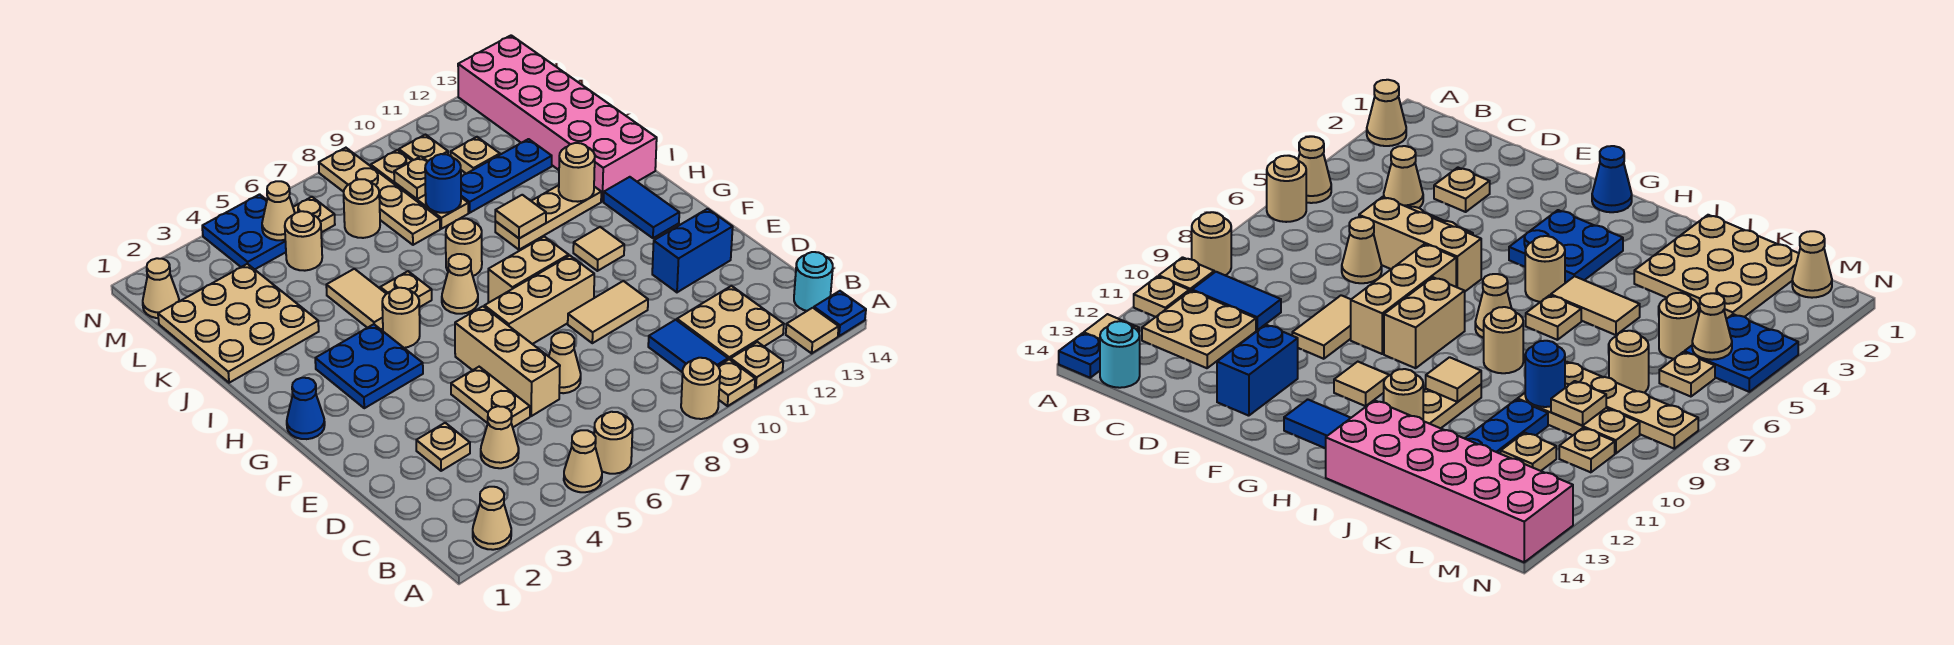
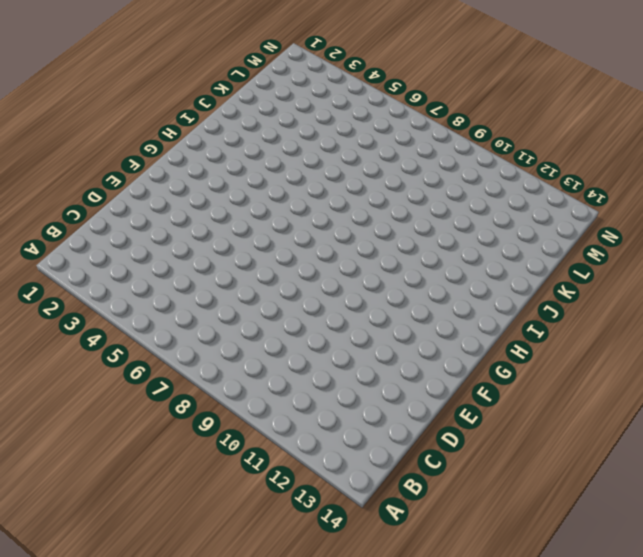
none -> tan cone A2 level 1
none -> tan cone A5 level 1
none -> tan round brick A6 level 1
none -> tan round brick A9 level 1

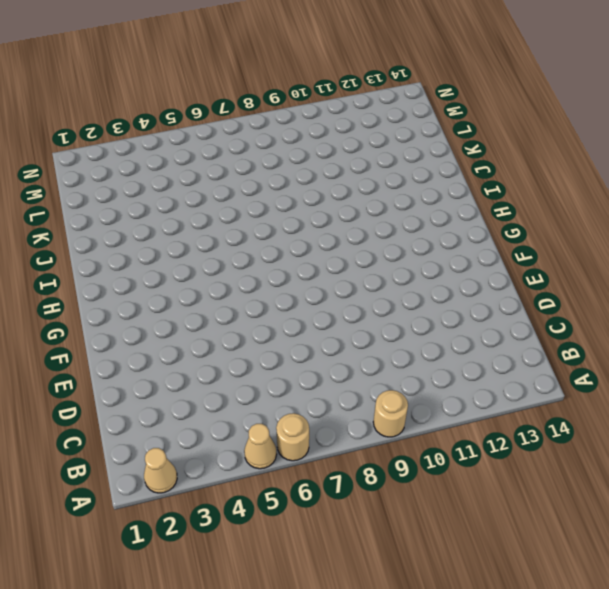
none -> tan plate A10 level 1
none -> tan plate A11 level 1
none -> tan tile A13 level 1
none -> blue plate A14 level 1

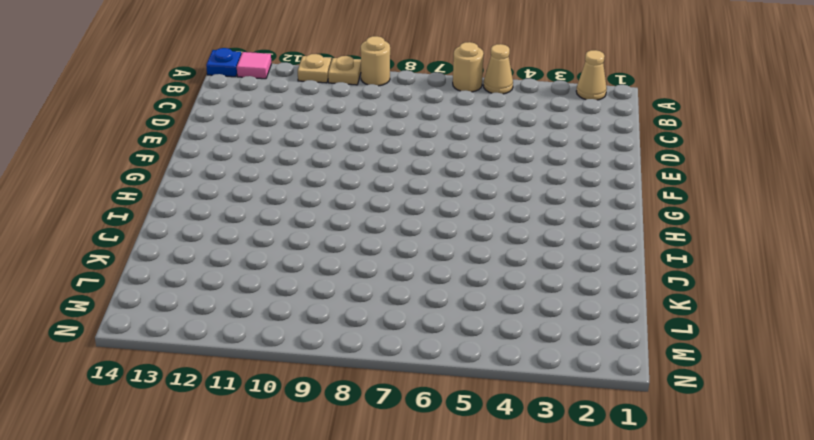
pink tile A13 level 1 -> tan tile A13 level 1
none -> blue tile B10:C10 level 1
none -> tan plate B11:C12 level 1
none -> cyan round brick B14 level 1
none -> tan cone C4 level 1

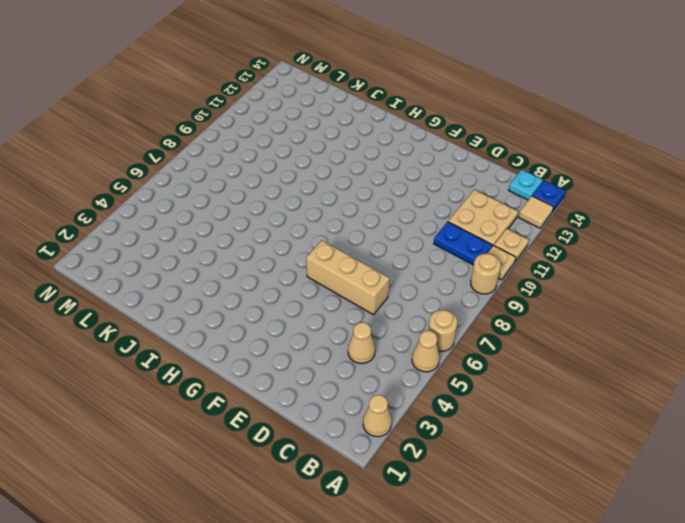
blue plate B10:C10 level 1 -> blue tile B10:C10 level 1
cyan plate B14 level 1 -> cyan round brick B14 level 1
none -> tan plate D3 level 1
none -> tan plate D5:E5 level 1
none -> tan cone D7 level 1
none -> tan tile E9:E10 level 1

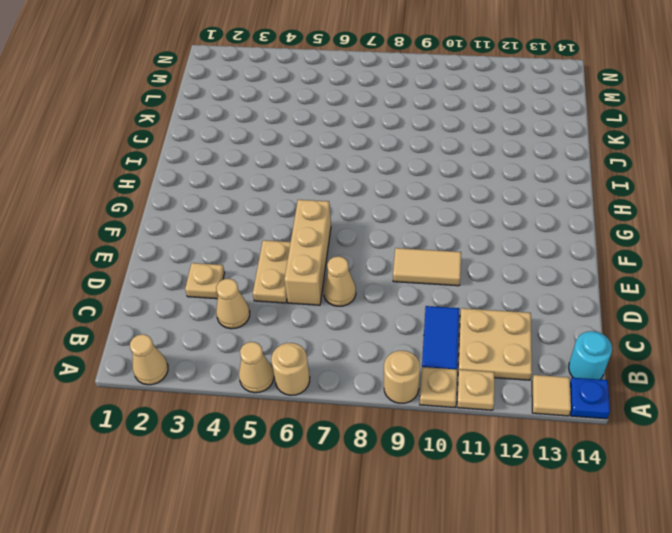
none -> blue brick E12:E13 level 1
none -> tan brick F7:F9 level 1
none -> blue cone G1 level 1
none -> blue plate G3:H4 level 1

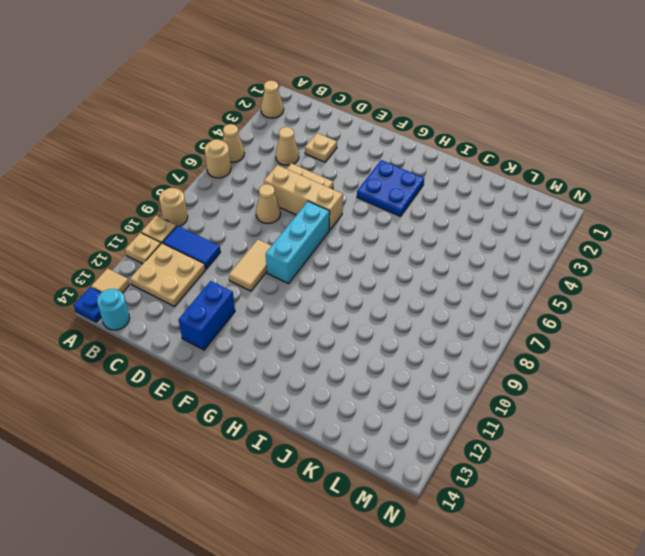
cyan brick F7:F9 level 1 -> tan brick F7:F9 level 1
none -> blue cone G1 level 1
none -> tan brick G8:G9 level 1
none -> tan tile G11 level 1
none -> blue tile G13:H13 level 1

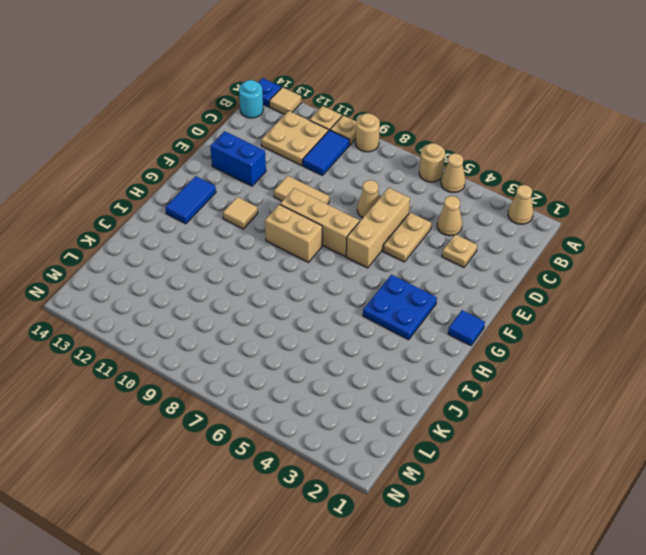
blue tile G1 level 1 -> blue cone G1 level 1
none -> tan round brick H5 level 1
none -> tan cone H7 level 1
none -> tan tile I5:J5 level 1
none -> tan plate I6 level 1

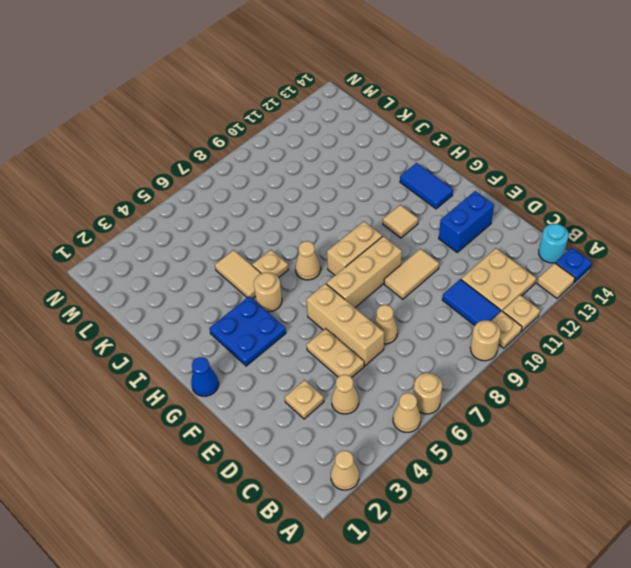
none -> tan round brick I8 level 1
none -> tan plate I10:I12 level 1
none -> pink brick I13:N14 level 1
none -> tan plate J1:L3 level 1

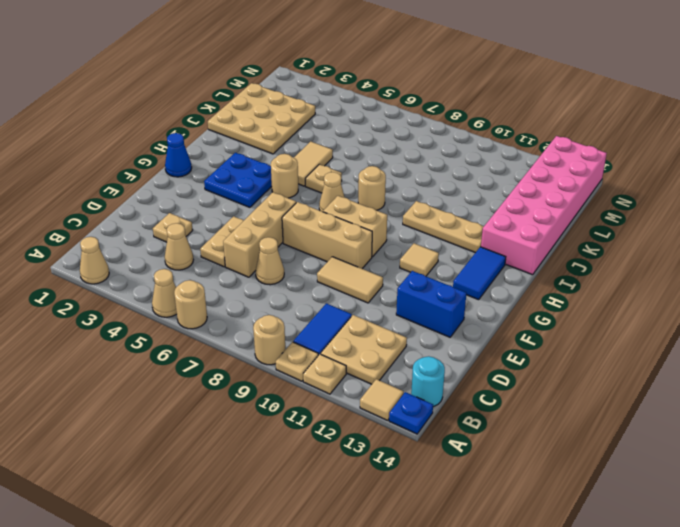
none -> tan plate K8:N8 level 1
none -> tan plate K9:M9 level 1
none -> blue plate K10:K12 level 1
none -> tan round brick L5 level 1

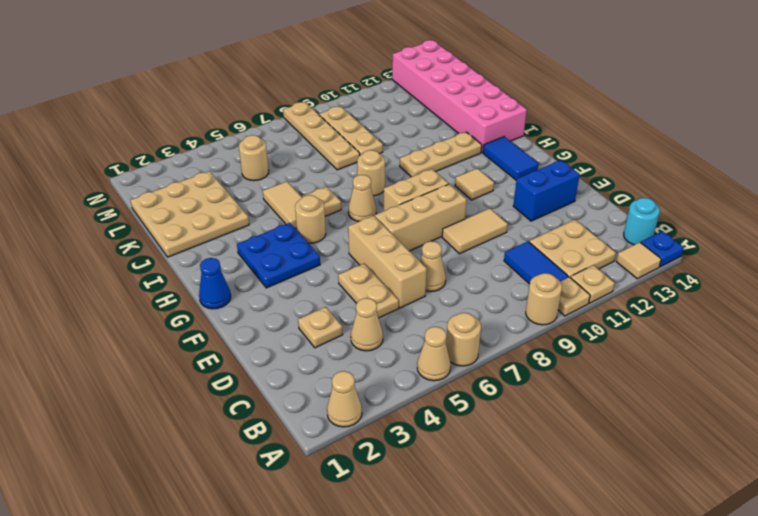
none -> blue plate K10:K12 level 1
none -> tan round brick L7 level 1
none -> tan plate L11 level 1
none -> tan cone M1 level 1

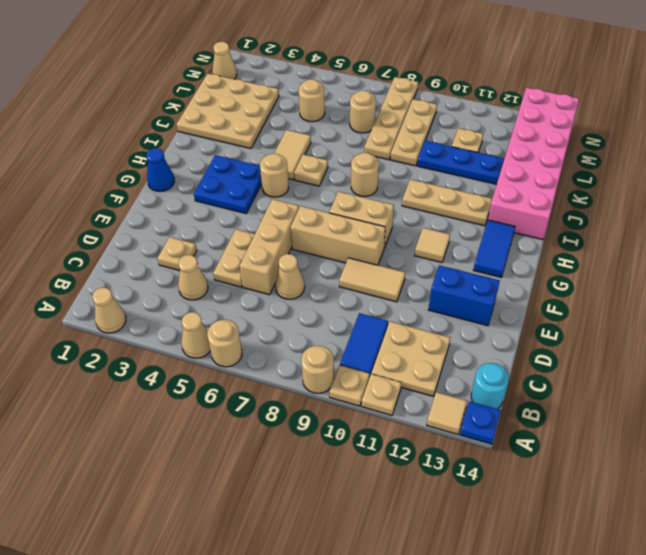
none -> tan cone H7 level 1
none -> blue plate M4:N5 level 1
none -> tan plate M6 level 1
none -> tan plate M10 level 1

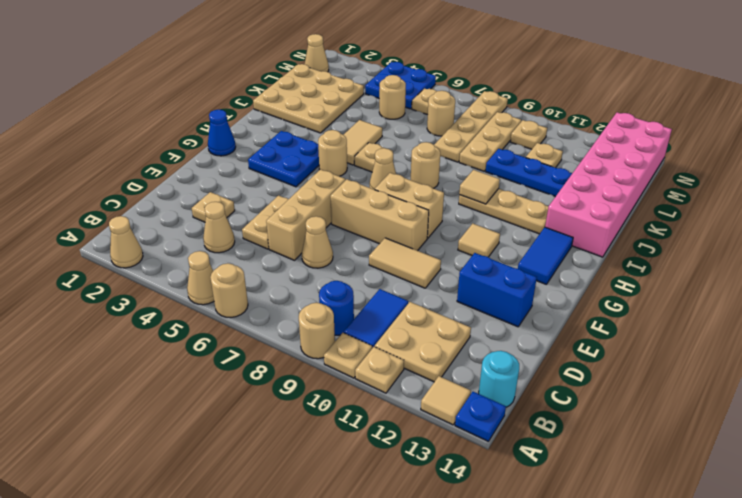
blue round brick B9 level 1 -> blue round brick K9 level 2
none -> tan round brick I12 level 2
none -> tan plate L9 level 2
none -> tan cone M5 level 2

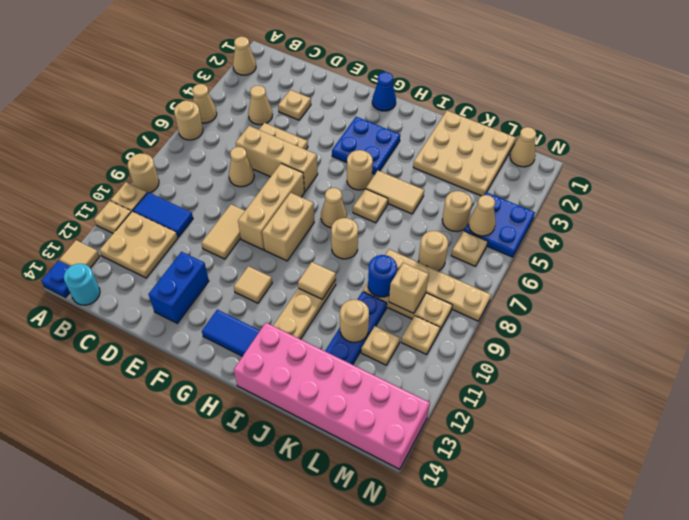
tan round brick K11 level 2 -> tan round brick I12 level 2
tan brick L9 level 2 -> tan plate L9 level 2

